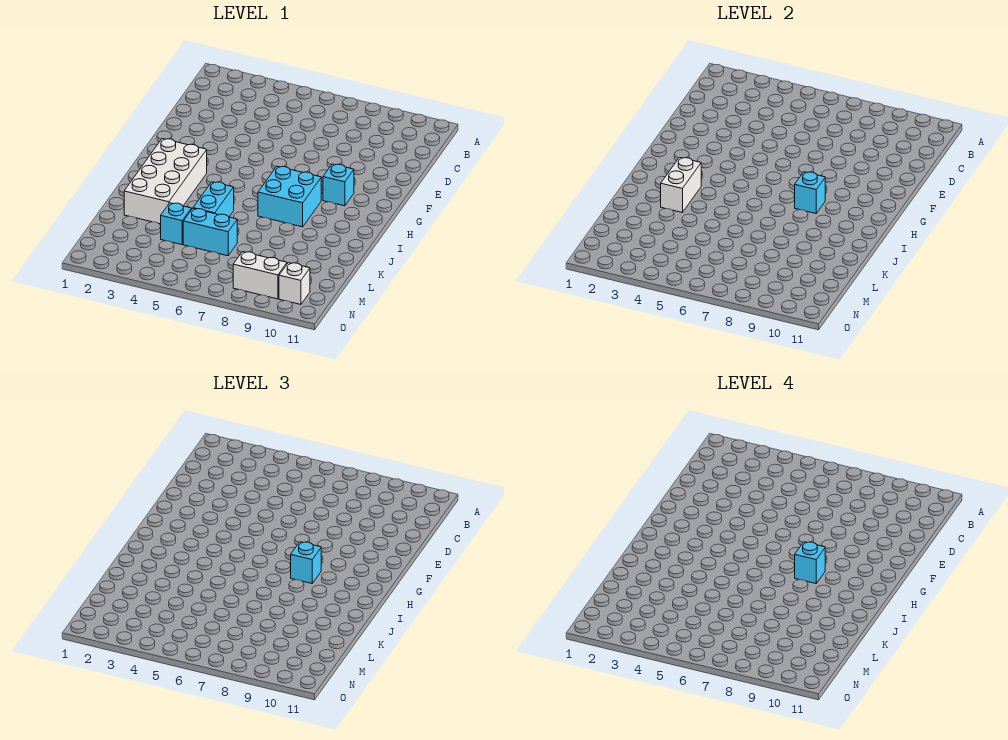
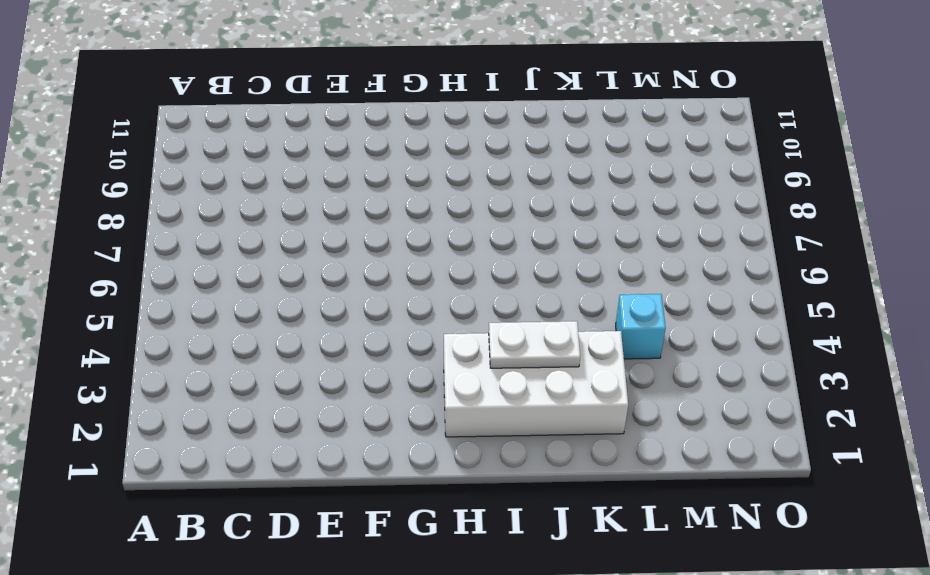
white plate I3:J3 level 2 -> white brick I3:J3 level 2
none -> cyan brick G9 level 1
none -> cyan brick H7:I8 level 1
none -> cyan brick J5:K5 level 1

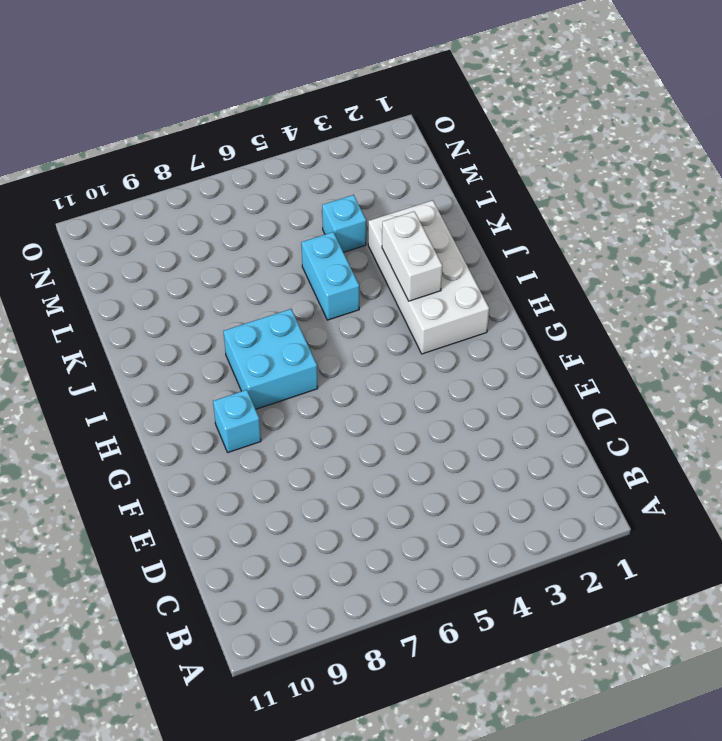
none -> cyan brick L5:L6 level 1
none -> white brick N8:N9 level 1
none -> white brick N10 level 1

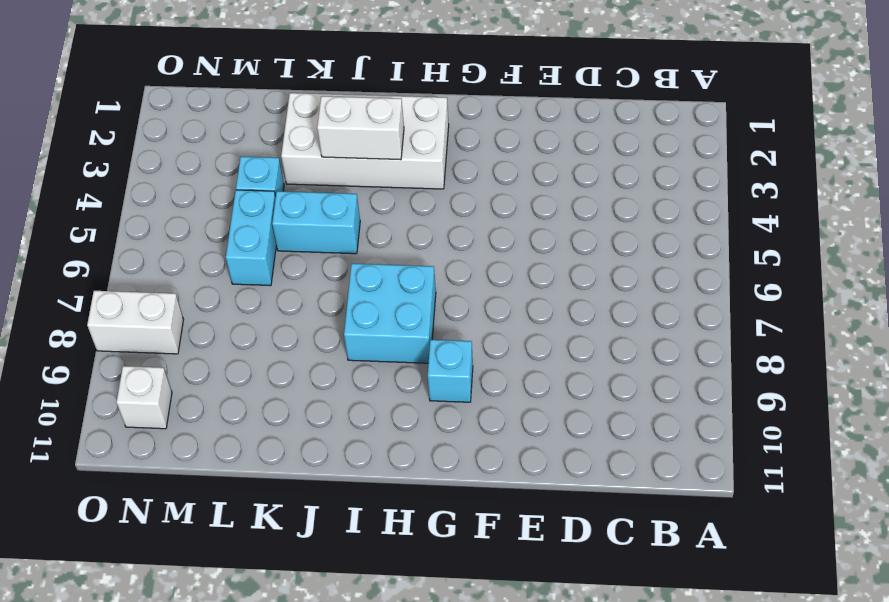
white brick N8:O8 level 1 -> white brick N8:N9 level 1
none -> cyan brick H8 level 2
none -> cyan brick H8 level 3
none -> cyan brick H8 level 4

